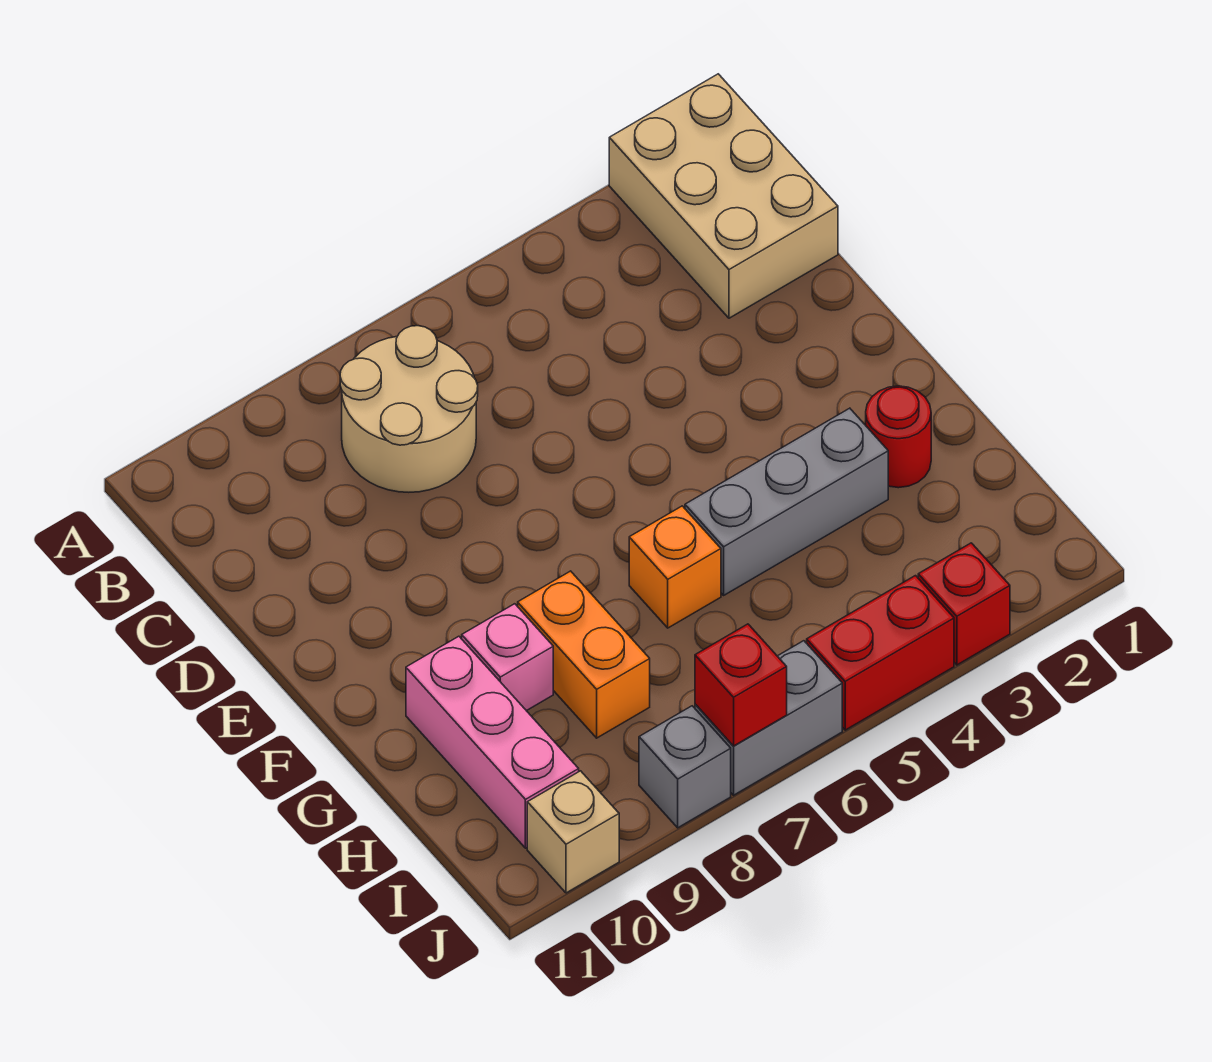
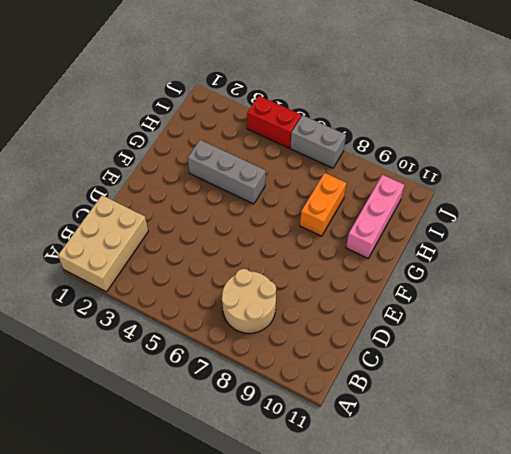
none -> red round brick G2 level 1
none -> orange brick G6 level 1
none -> pink brick G9 level 1

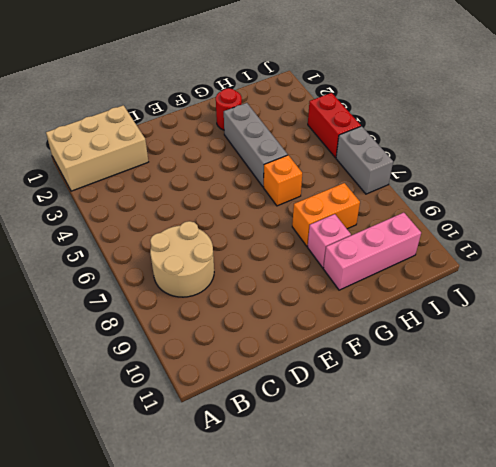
none -> red brick J3 level 1
none -> grey brick J8 level 1
none -> tan brick J10 level 1

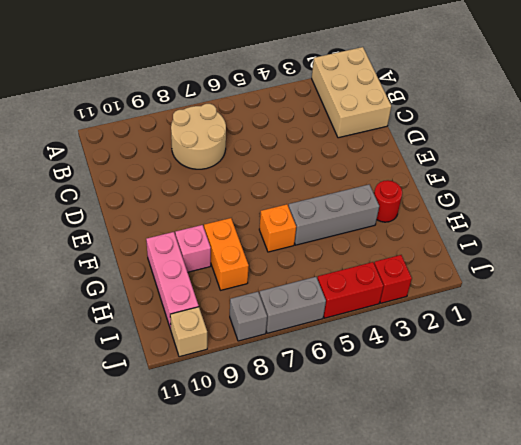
none -> red brick J7 level 2

